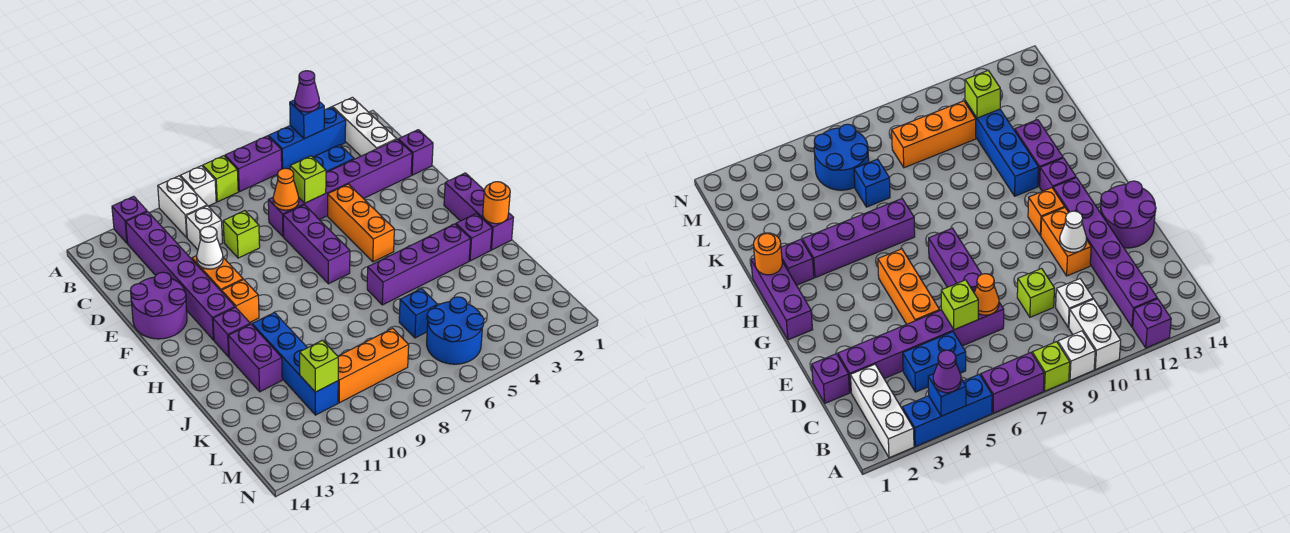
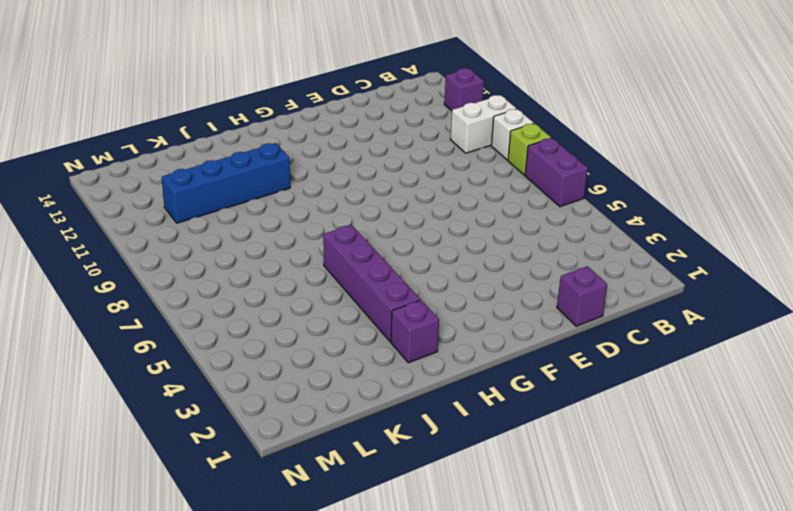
none -> white brick A2:C2 level 1
none -> blue brick A3:A5 level 1
none -> purple brick B12:G12 level 1
none -> blue brick C4:C5 level 1

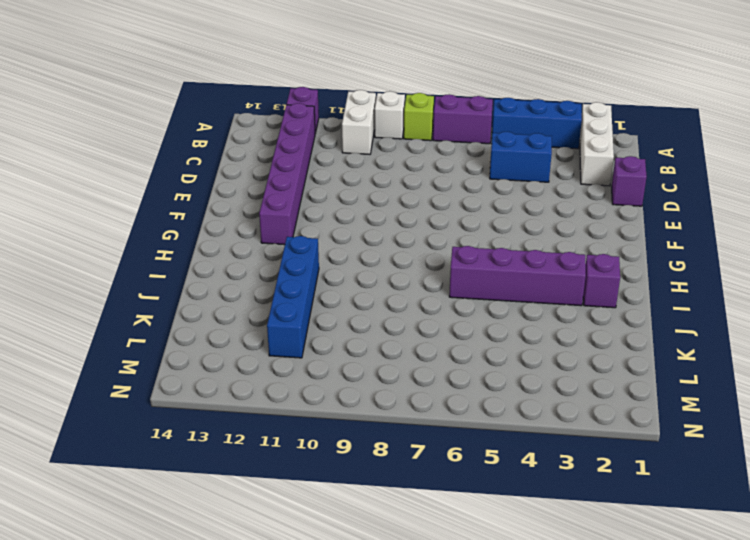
none -> white brick C10 level 1
none -> purple brick D2:D7 level 1
none -> lime brick D9 level 1
none -> orange brick E5:G5 level 1

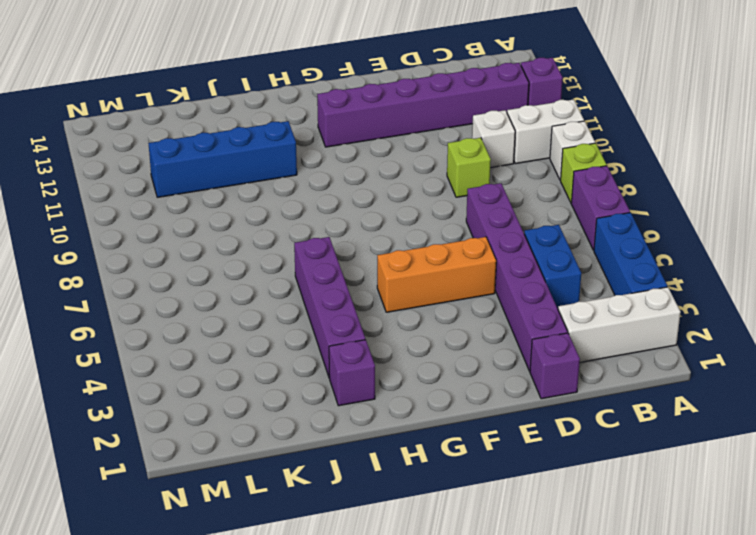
none -> purple brick E7:G7 level 1
none -> orange brick E11:F11 level 1
none -> purple round brick E13:F14 level 1
none -> purple brick G1:I1 level 1

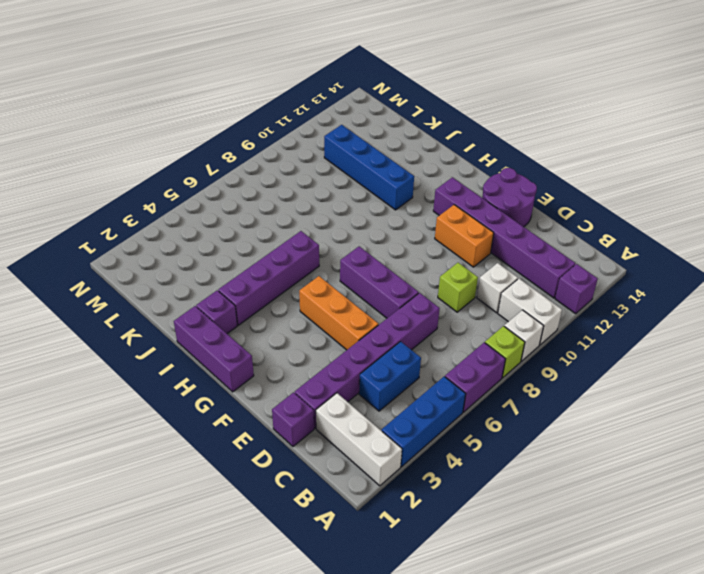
none -> orange brick G11 level 1
none -> purple brick H12 level 1
none -> purple brick I12:J12 level 1
none -> blue brick K6 level 1

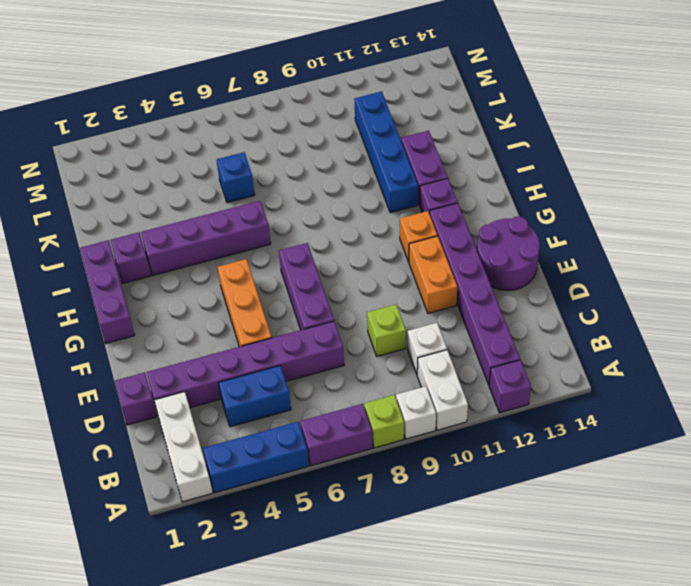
none -> blue round brick L5:M6 level 1
none -> orange brick L8:L10 level 1
none -> blue brick A4 level 2
none -> lime brick D6 level 2

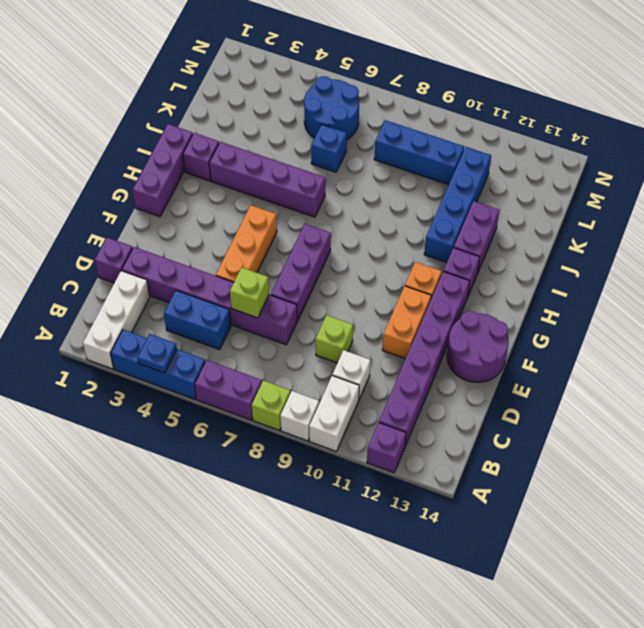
blue plate A4 level 2 -> blue brick A4 level 2
blue brick L8:L10 level 1 -> orange brick L8:L10 level 1
none -> orange cone D7 level 2
none -> white cone E11 level 2
none -> orange round brick I1 level 2
none -> lime brick L11 level 2

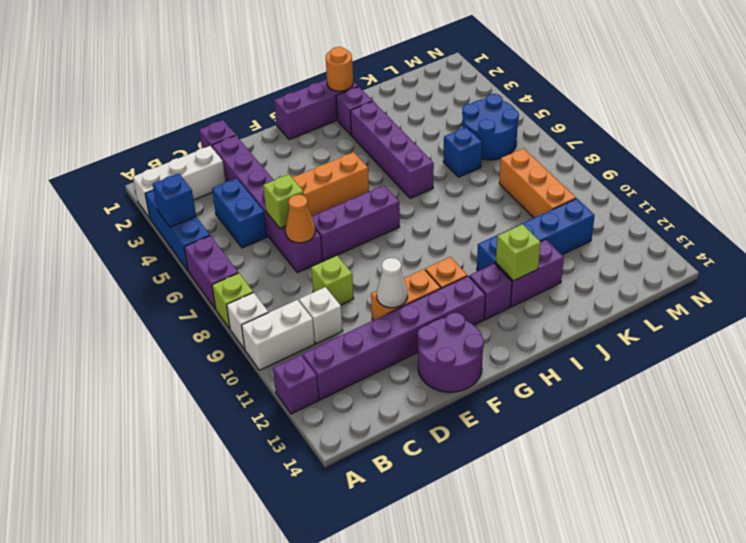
lime brick I12 level 2 -> lime brick L11 level 2
none -> purple cone A4 level 3

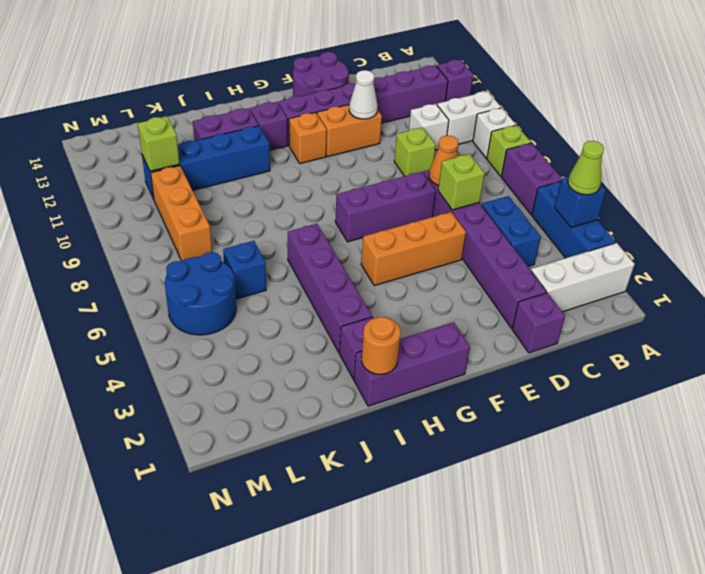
lime cone A4 level 3 -> purple cone A4 level 3

